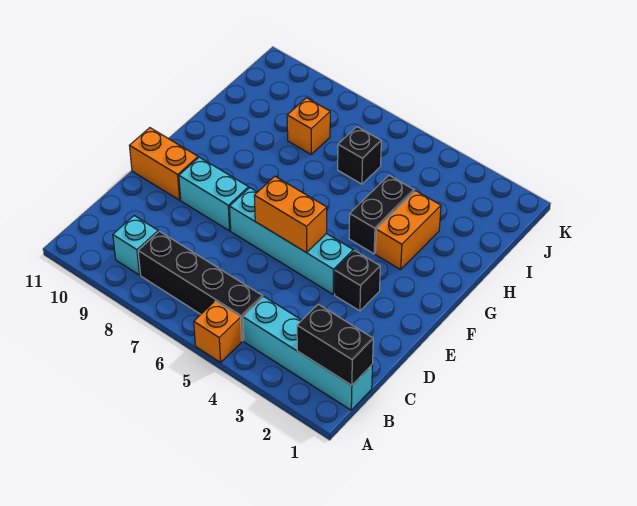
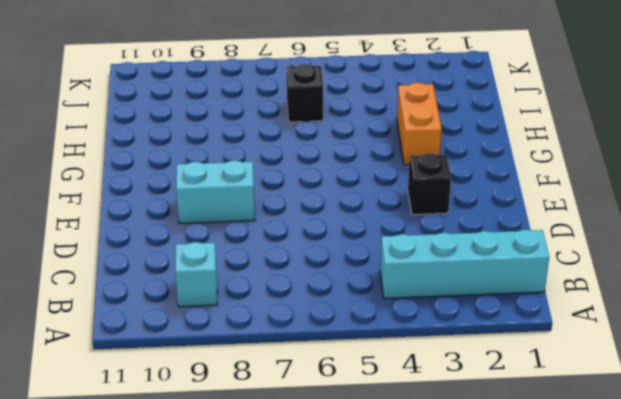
none -> orange brick A5 level 1
none -> black brick B5:B8 level 1
none -> cyan brick E4:E7 level 1

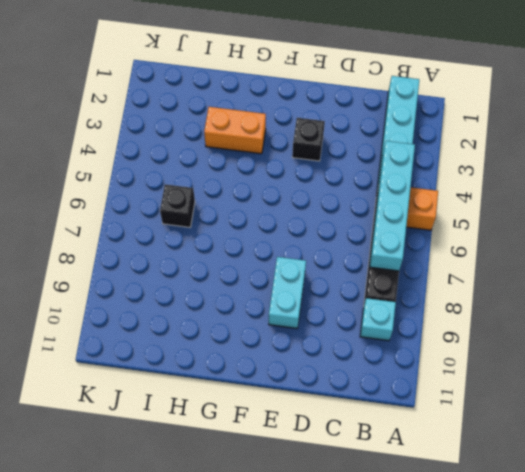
cyan brick B4:B7 level 2 -> cyan brick E4:E7 level 1
none -> orange brick E10:E11 level 1
none -> black brick G4:H4 level 1
none -> orange brick I8 level 1

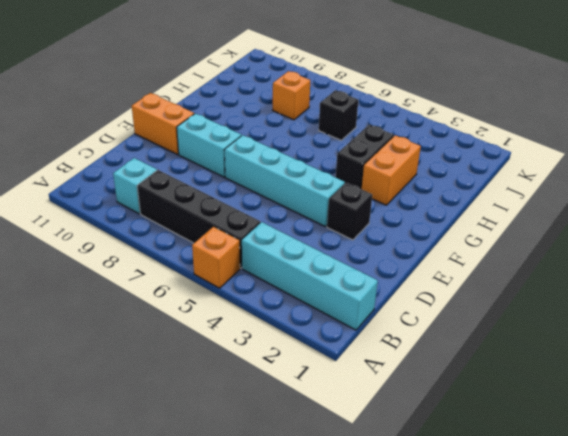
none -> black brick B1:B2 level 2
none -> orange brick E5:E6 level 2

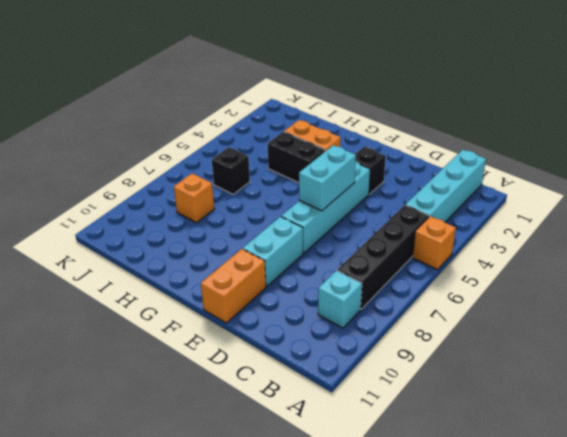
cyan brick E5:E6 level 2 -> orange brick E5:E6 level 2
none -> black brick B1:B2 level 2

